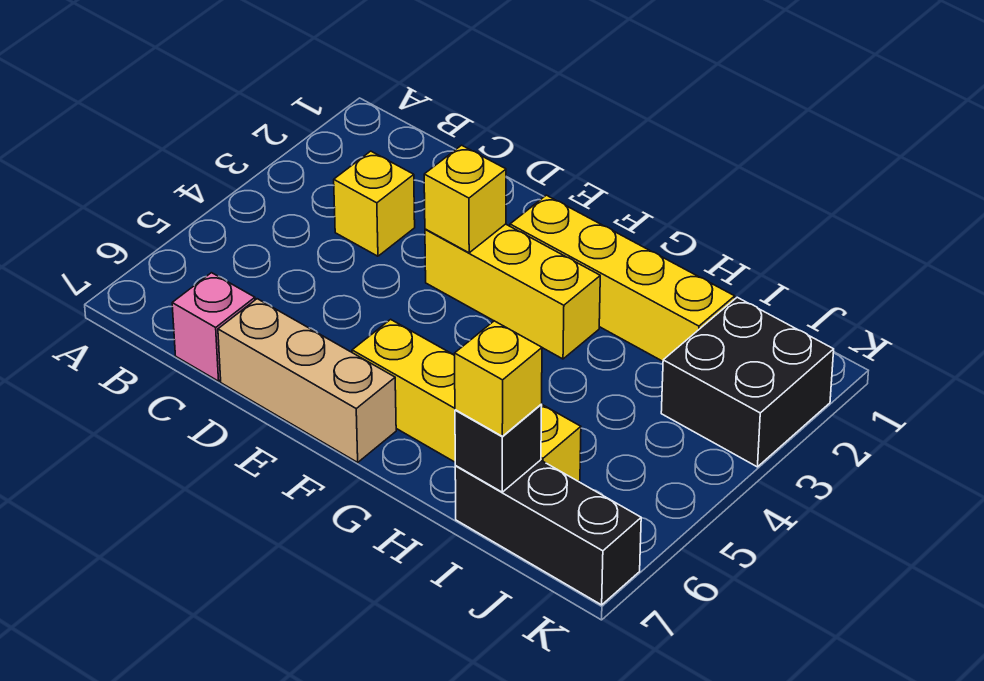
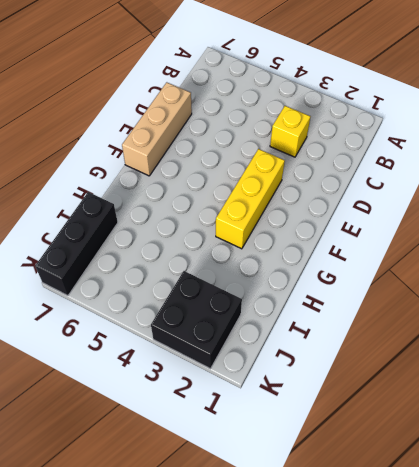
none -> pink brick C7 level 1
none -> yellow brick F2:I2 level 1

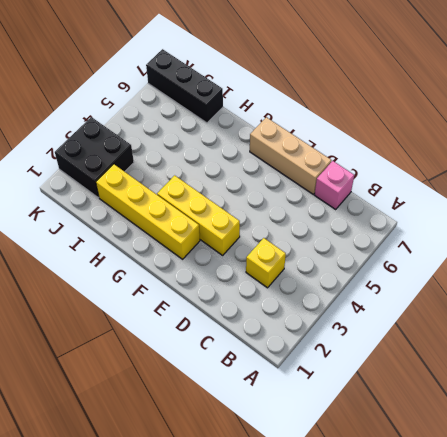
none -> yellow brick F6:I6 level 1
none -> yellow brick E3 level 2

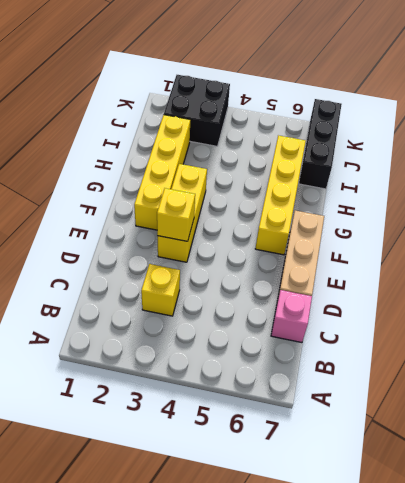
none -> black brick I7 level 2
none -> yellow brick I7 level 3

